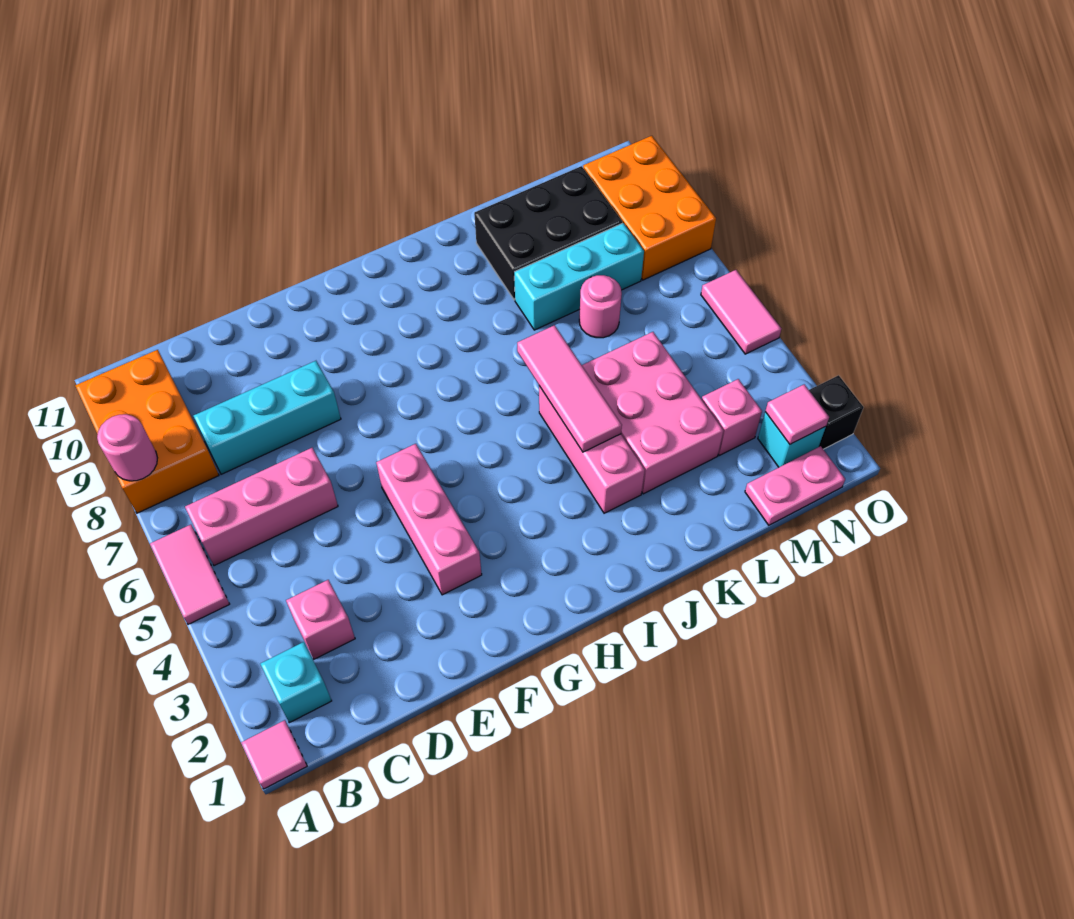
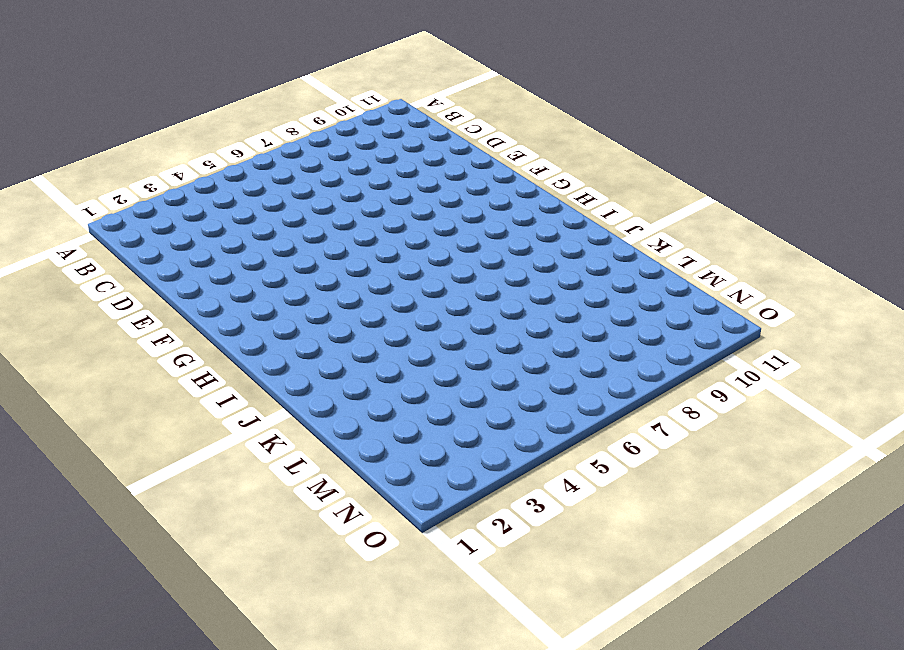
none -> pink tile A1 level 1
none -> pink tile A5:A6 level 1
none -> orange brick A8:B10 level 1

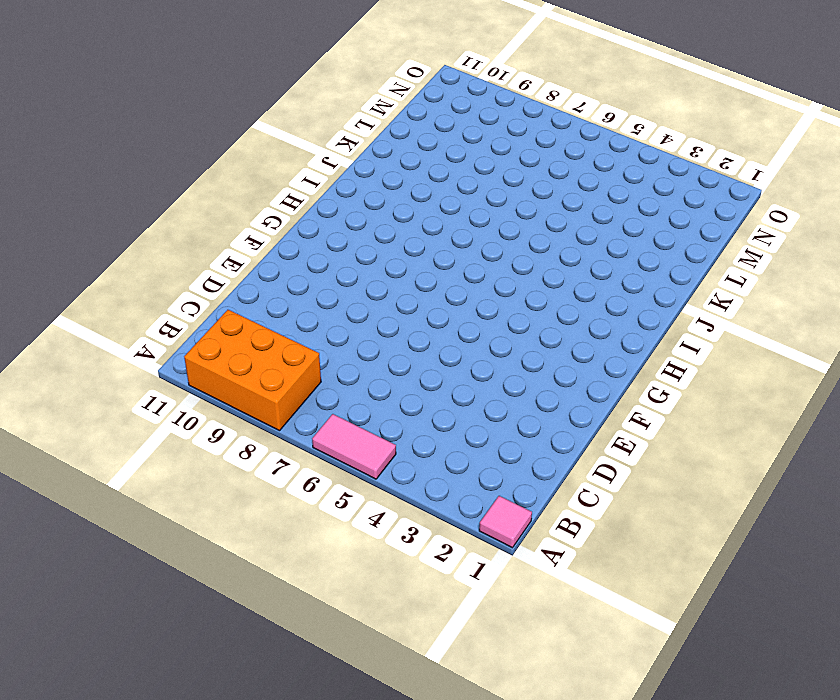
none -> cyan brick B2 level 1
none -> pink brick B6:D6 level 1
none -> pink brick C3 level 1

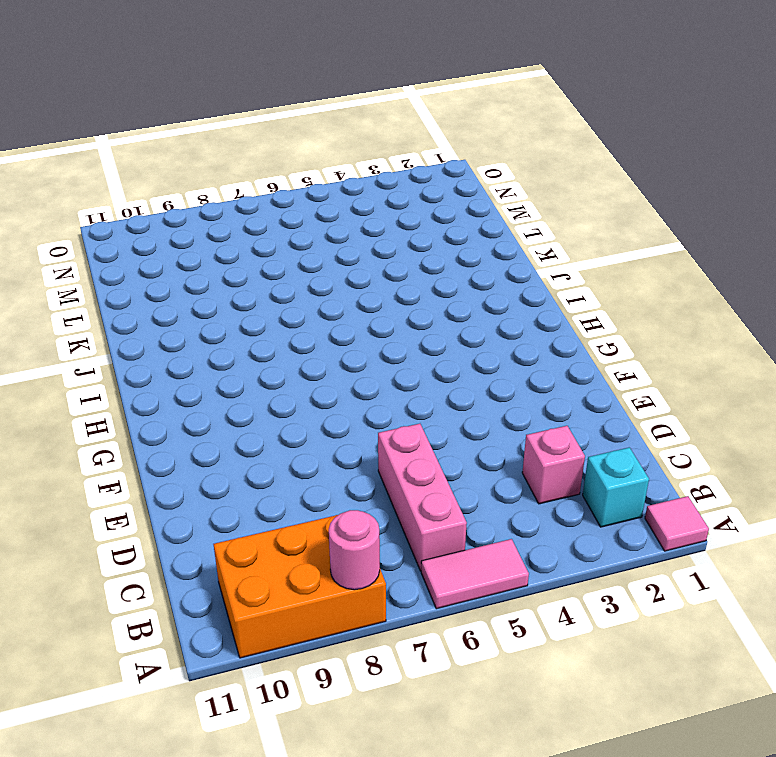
none -> cyan brick C8:E8 level 1
none -> pink brick F3:F5 level 1
none -> pink brick J3:J5 level 1

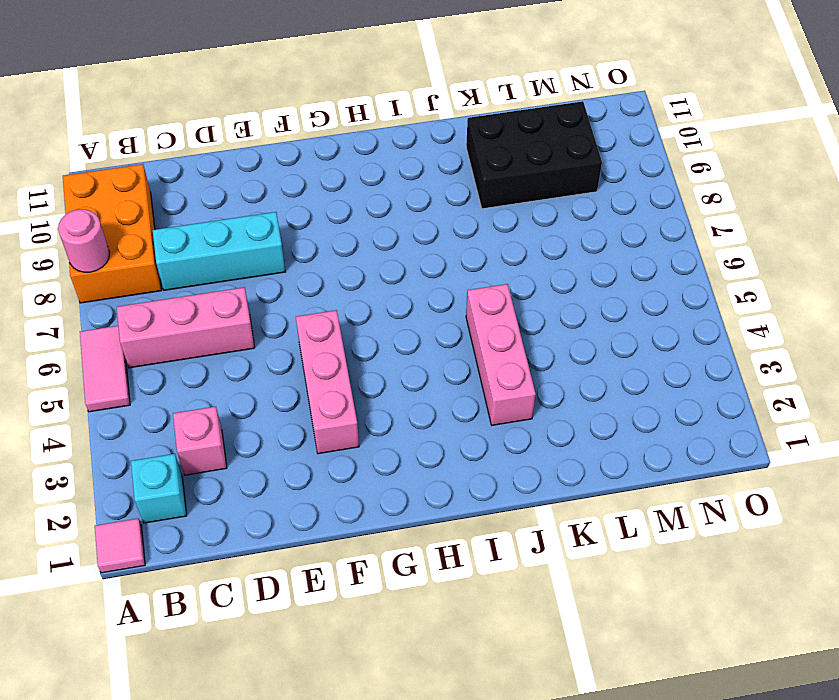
none -> pink brick K3:L5 level 1
none -> cyan brick K8:M8 level 1
none -> pink round brick L7 level 1

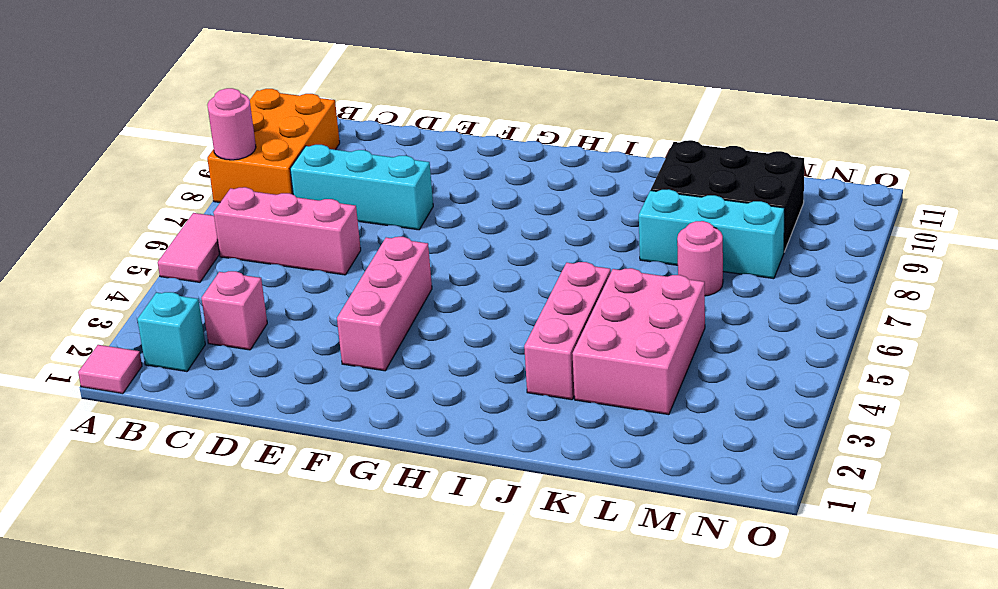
none -> pink plate M1:N1 level 1
none -> pink brick M3 level 1
none -> cyan brick N2 level 1

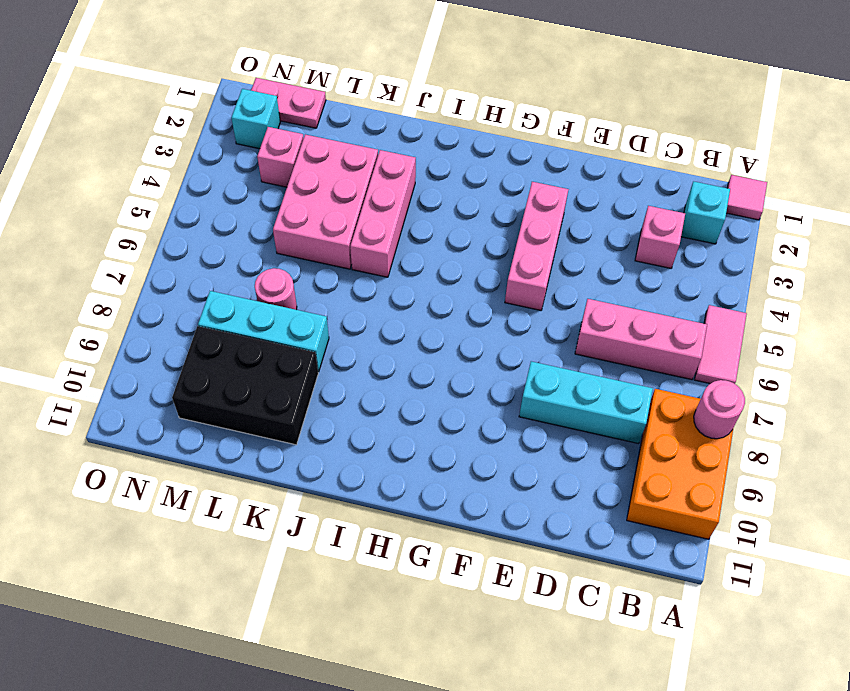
none -> orange brick N8:O10 level 1
none -> black brick O2 level 1
none -> pink tile O5:O6 level 1

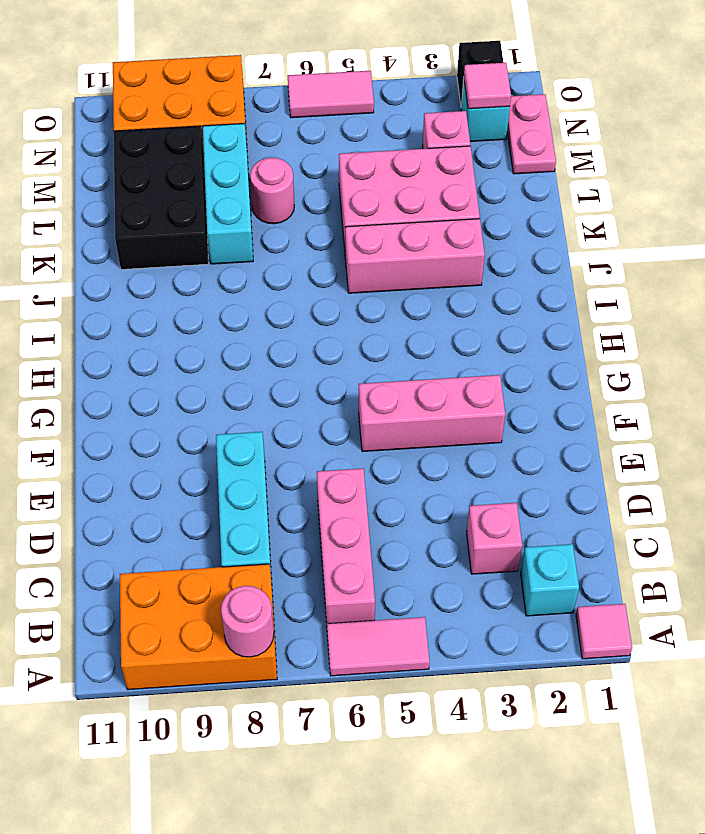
none -> pink tile J4:J6 level 2

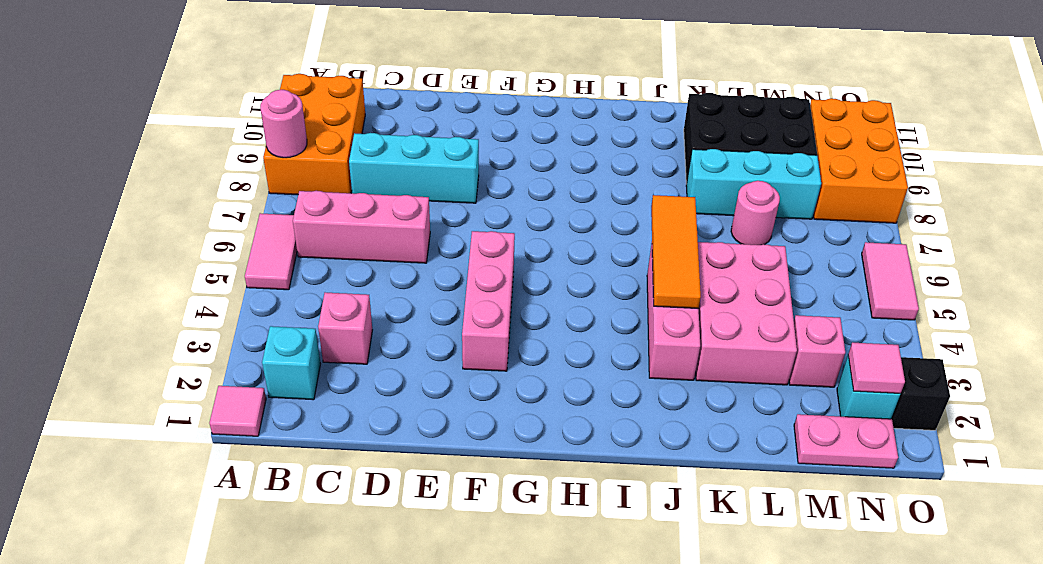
orange tile J4:J6 level 2 -> pink tile J4:J6 level 2

